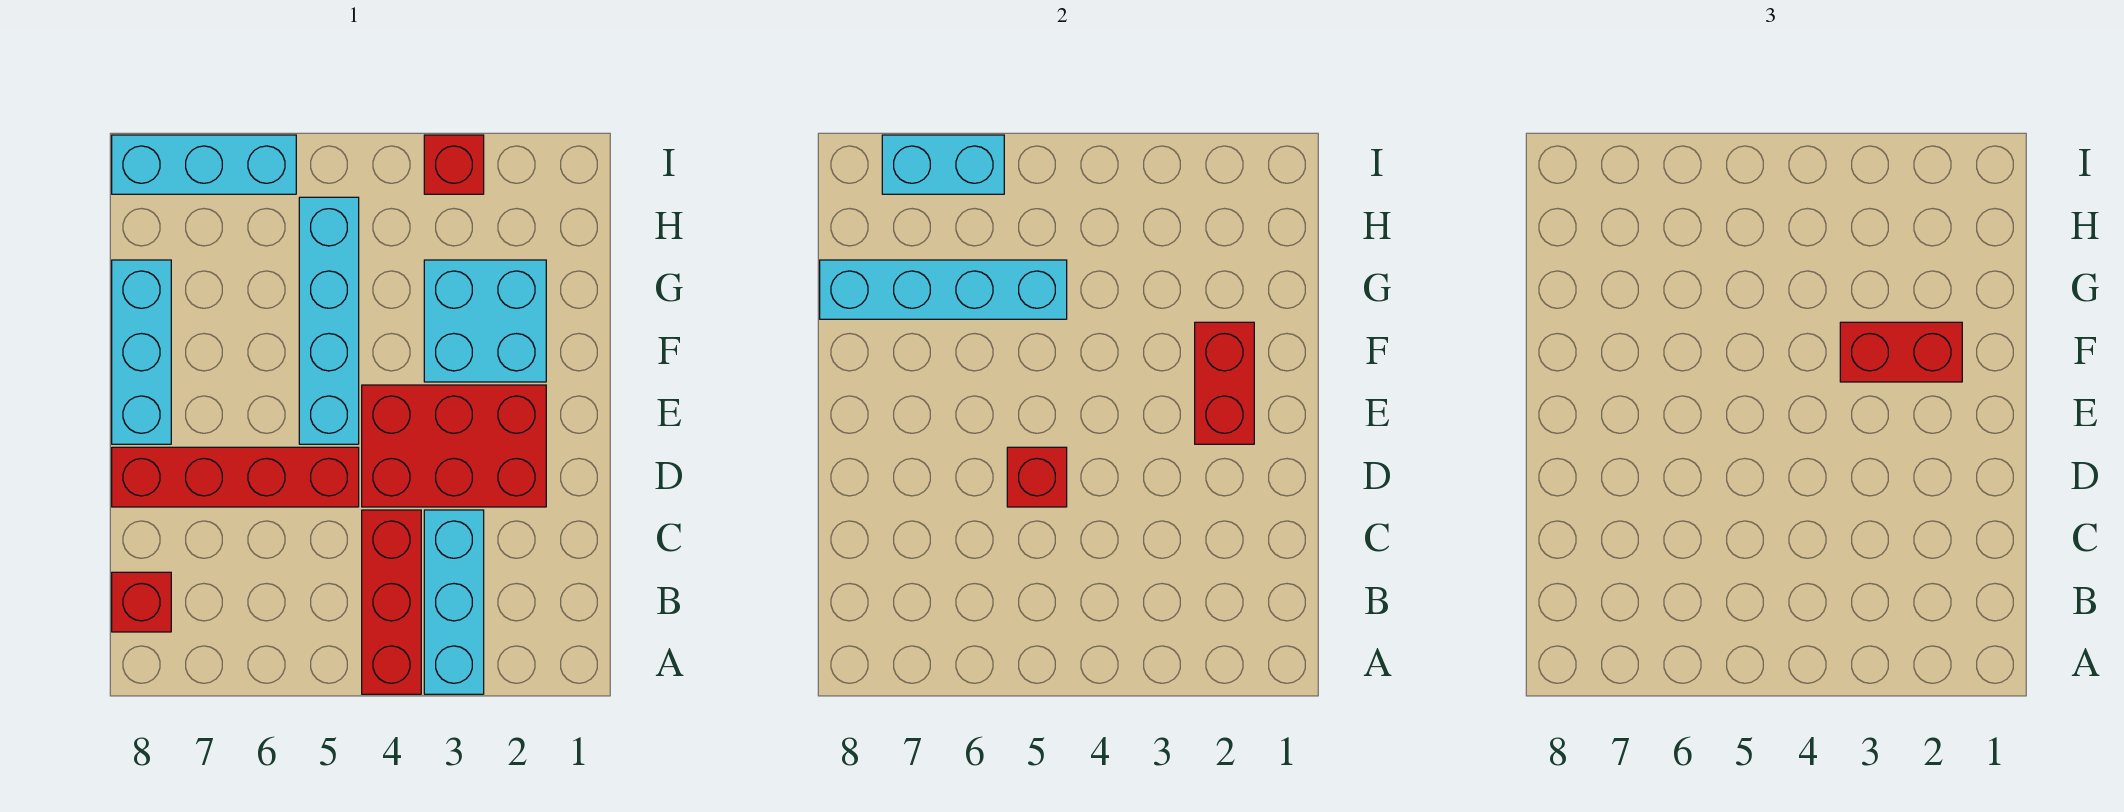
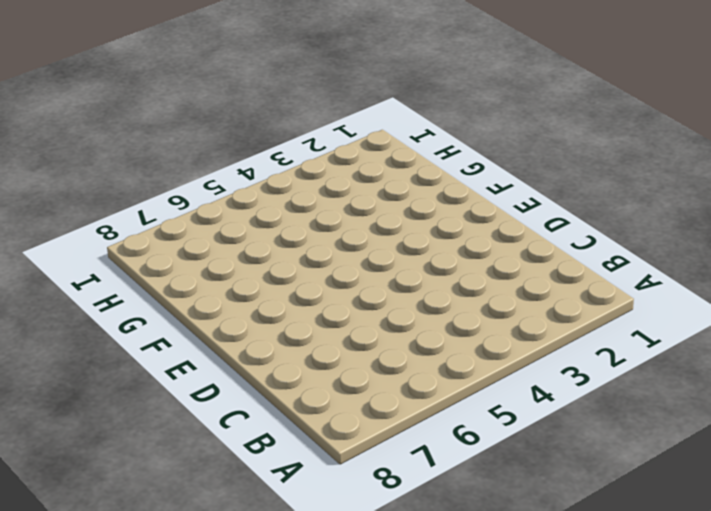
none -> cyan brick A3:C3 level 1
none -> red brick A4:C4 level 1
none -> red brick B8 level 1

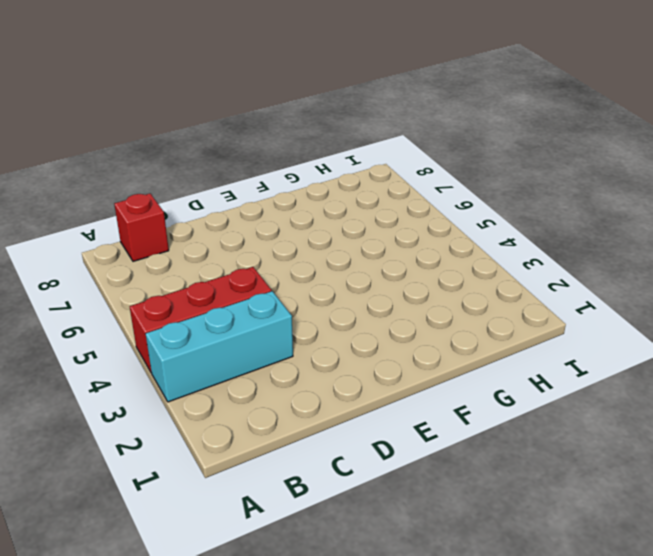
none -> red brick D2:E4 level 1
none -> red brick D5:D8 level 1
none -> cyan brick E5:H5 level 1

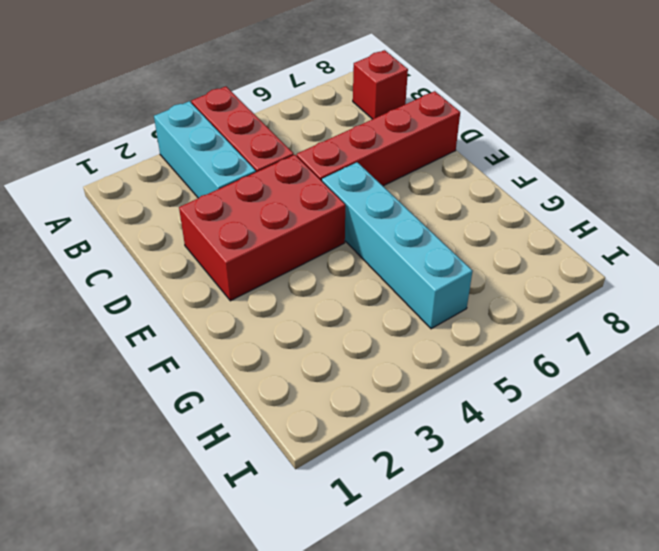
none -> cyan brick E8:G8 level 1
none -> cyan brick F2:G3 level 1
none -> red brick I3 level 1

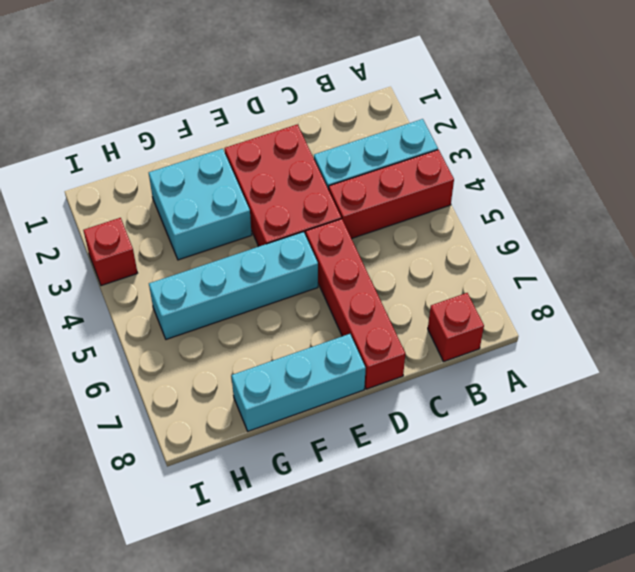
none -> cyan brick I6:I8 level 1
none -> red brick D5 level 2
none -> red brick E2:F2 level 2

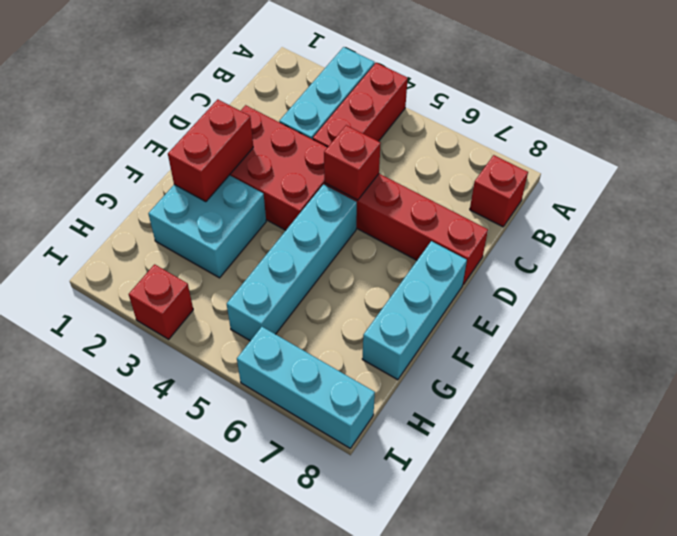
none -> cyan brick G5:G8 level 2
none -> cyan brick I6:I7 level 2
none -> red brick F2:F3 level 3

